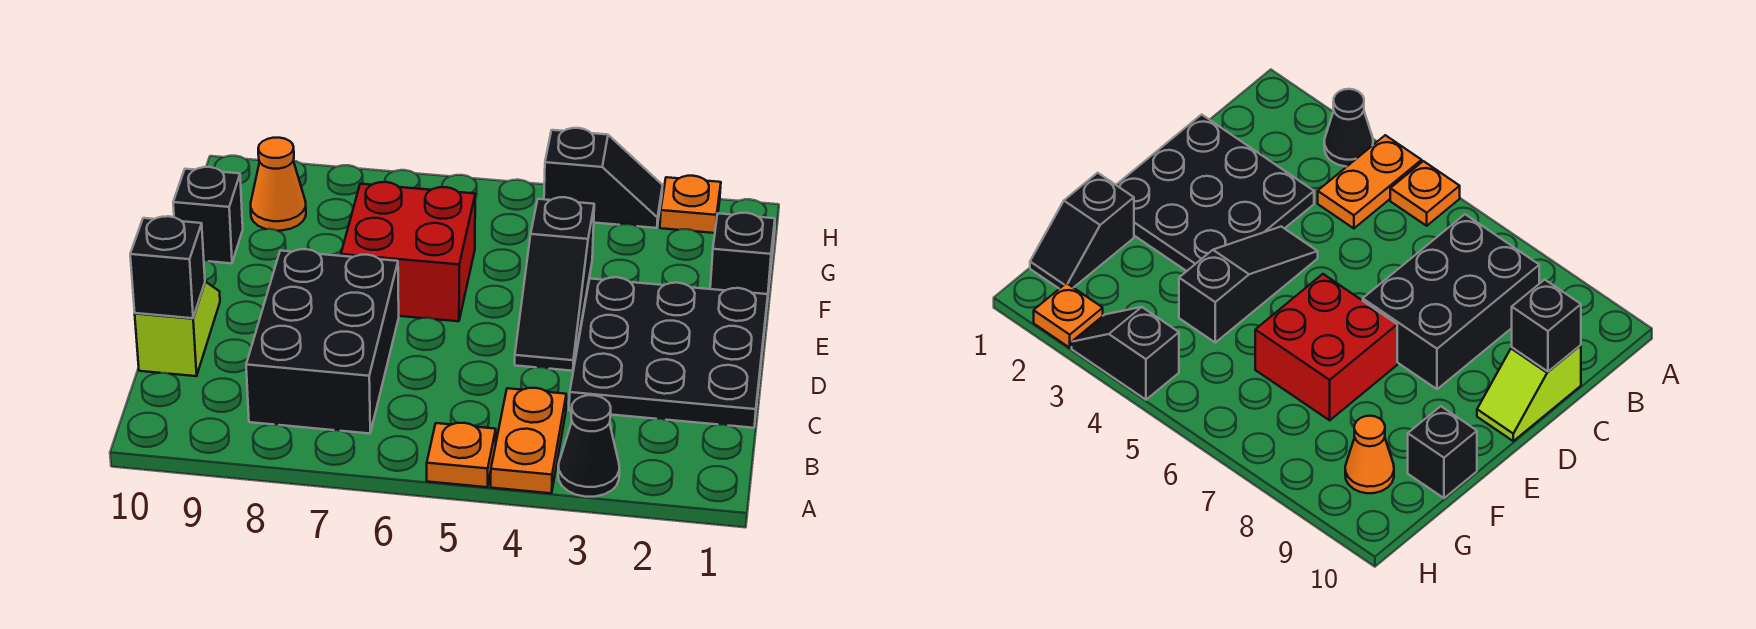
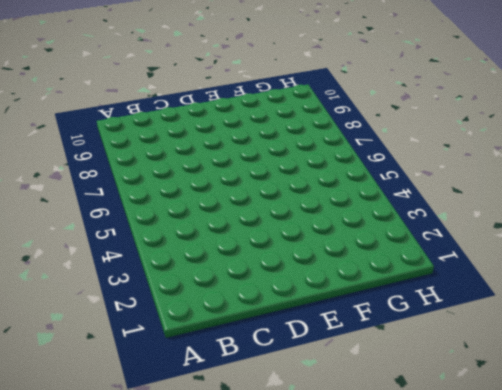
none -> black cone A3 level 1
none -> orange plate A4:B4 level 1
none -> orange plate A5 level 1

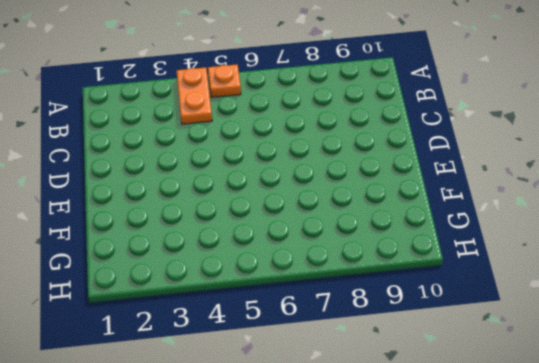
none -> black cone A3 level 1
none -> black brick B7:D8 level 1
none -> black plate C1:E3 level 1

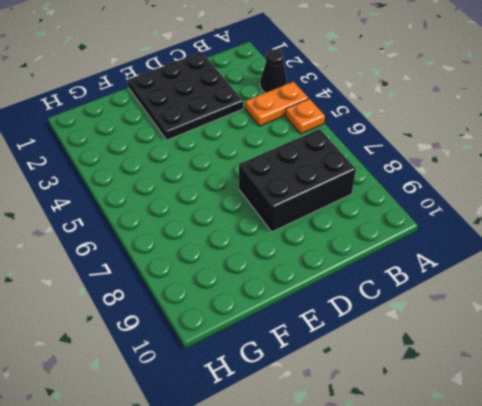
none -> lime slope C10:D10 level 1 top C
none -> black slope D4:F4 level 1 top F
none -> red brick E6:F7 level 1

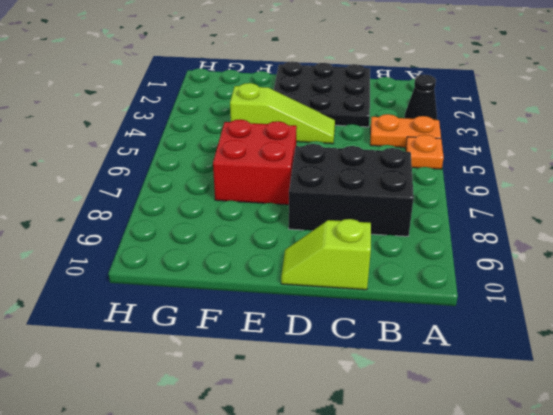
lime slope D4:F4 level 1 top F -> black slope D4:F4 level 1 top F
none -> black slope F1:G1 level 1 top F
none -> black brick F10 level 1
none -> orange cone G9 level 1

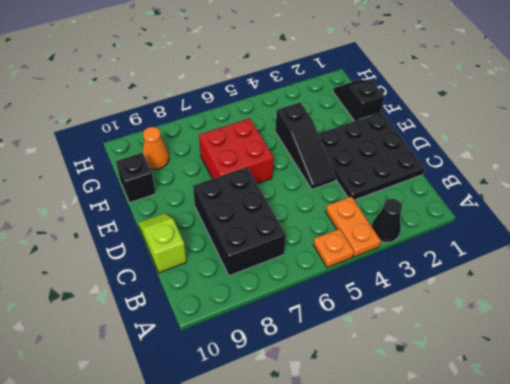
none -> orange plate H2 level 1
none -> black slope H3:H4 level 1 top 4
none -> black brick C10 level 2

